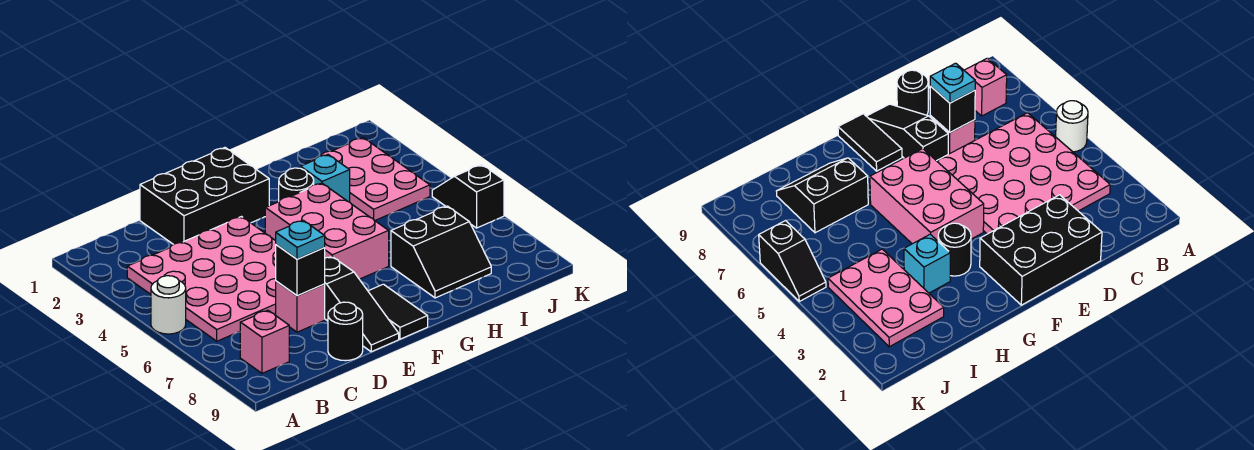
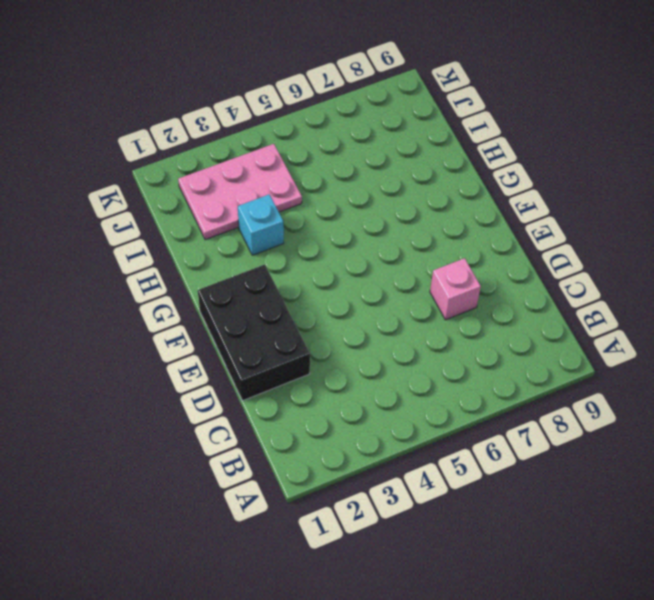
none -> white round brick A5 level 1
none -> pink plate B3:E6 level 1
none -> pink brick B8 level 1

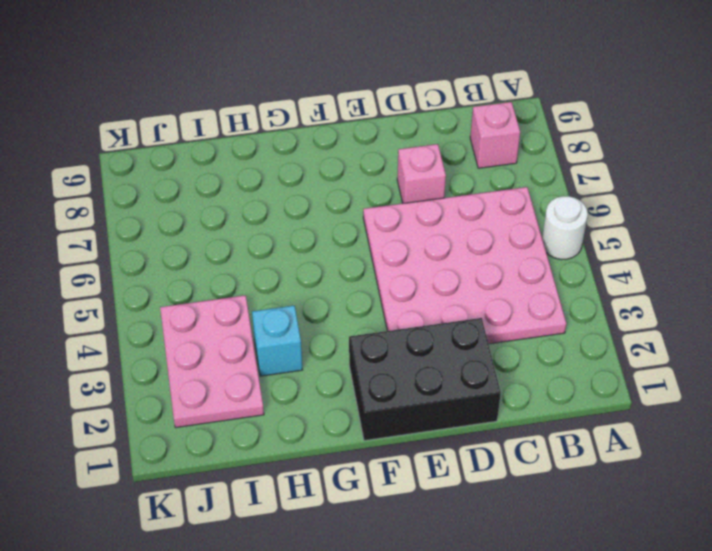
none -> black round brick D9 level 1
none -> black slope E7:E9 level 1 top 7
none -> pink brick F4:G6 level 1

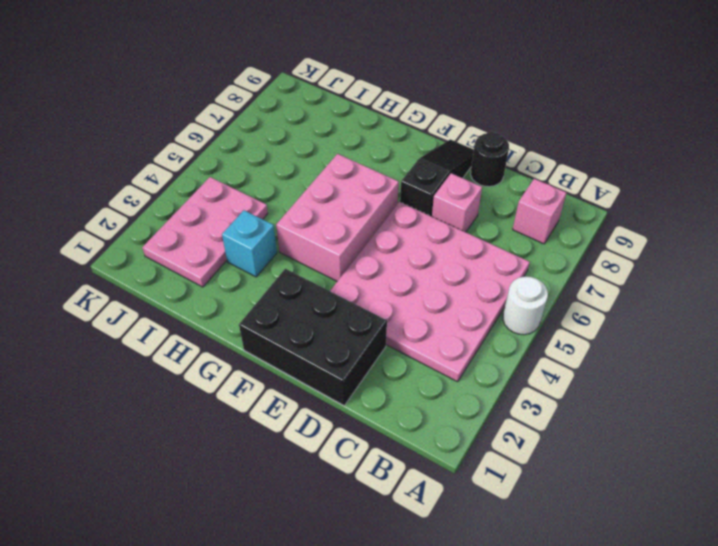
none -> black tile F8:F9 level 1
none -> black round brick G3 level 1
none -> black slope H7:I8 level 1 top 7

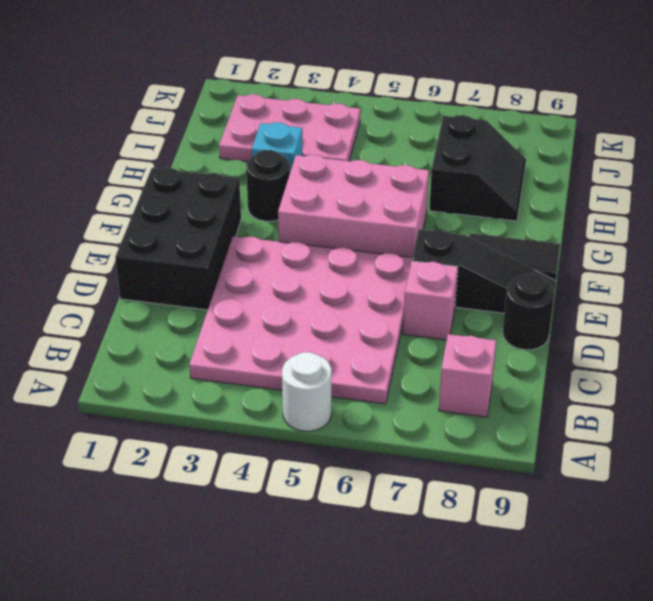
none -> black slope K5:K6 level 1 top 6
none -> black brick D7 level 2
none -> cyan plate D7 level 3

